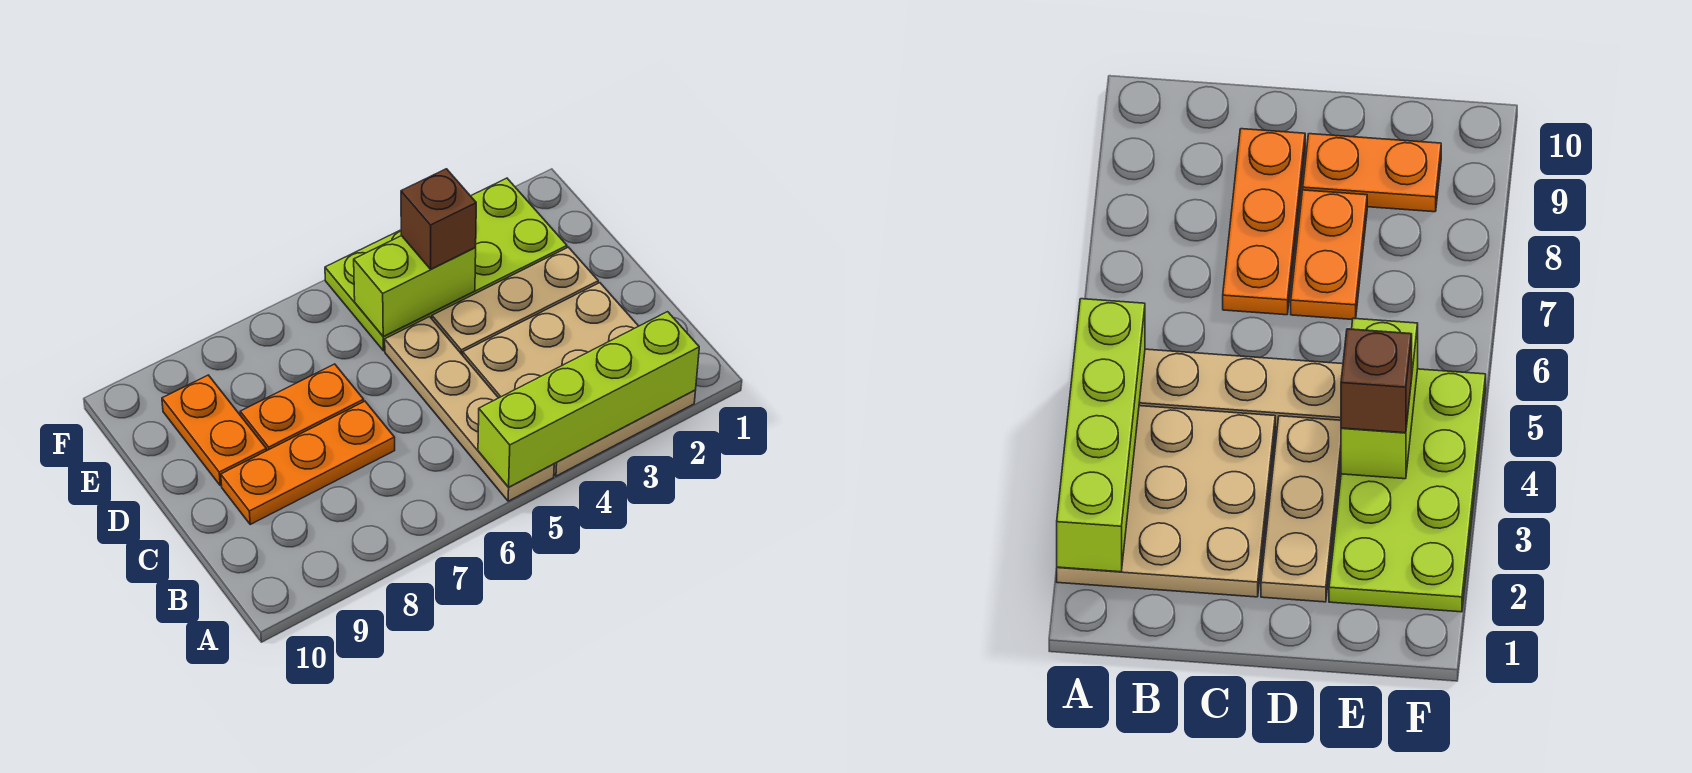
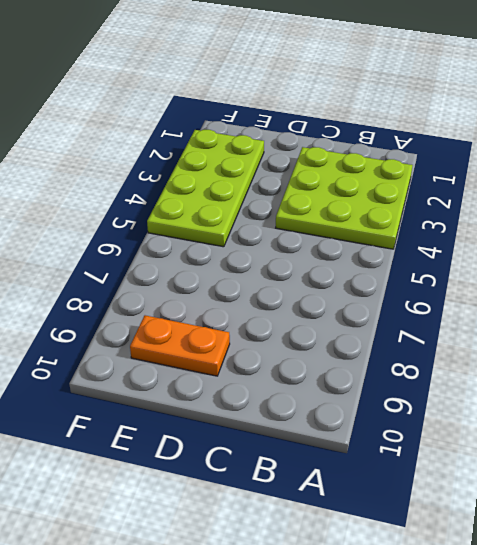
lime plate A2:C4 level 1 -> tan plate A2:C4 level 1
none -> tan plate A5:D5 level 1
none -> orange plate C7:C9 level 1

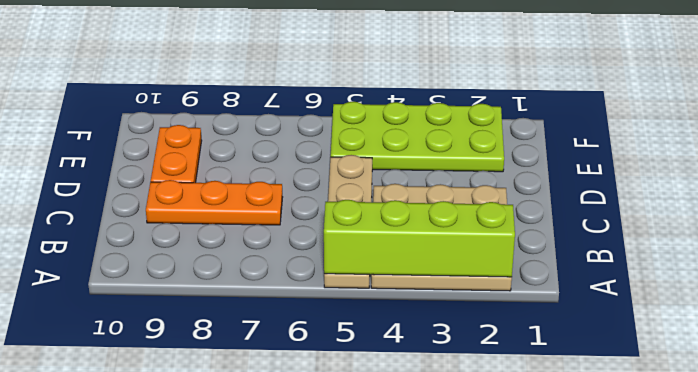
none -> tan plate D2:D4 level 1
none -> orange plate D7:D8 level 1

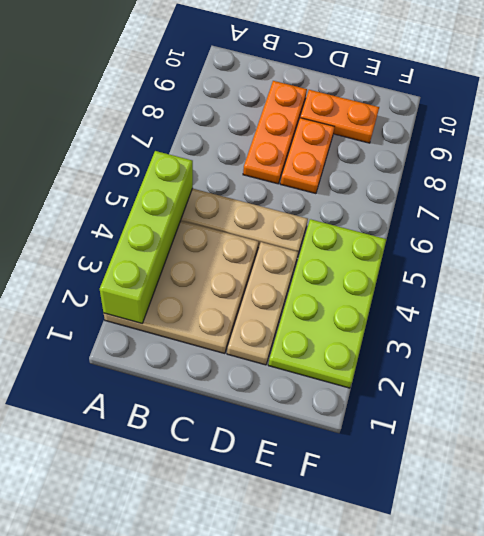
none -> lime brick E4:E5 level 2
none -> brown brick E4 level 3

